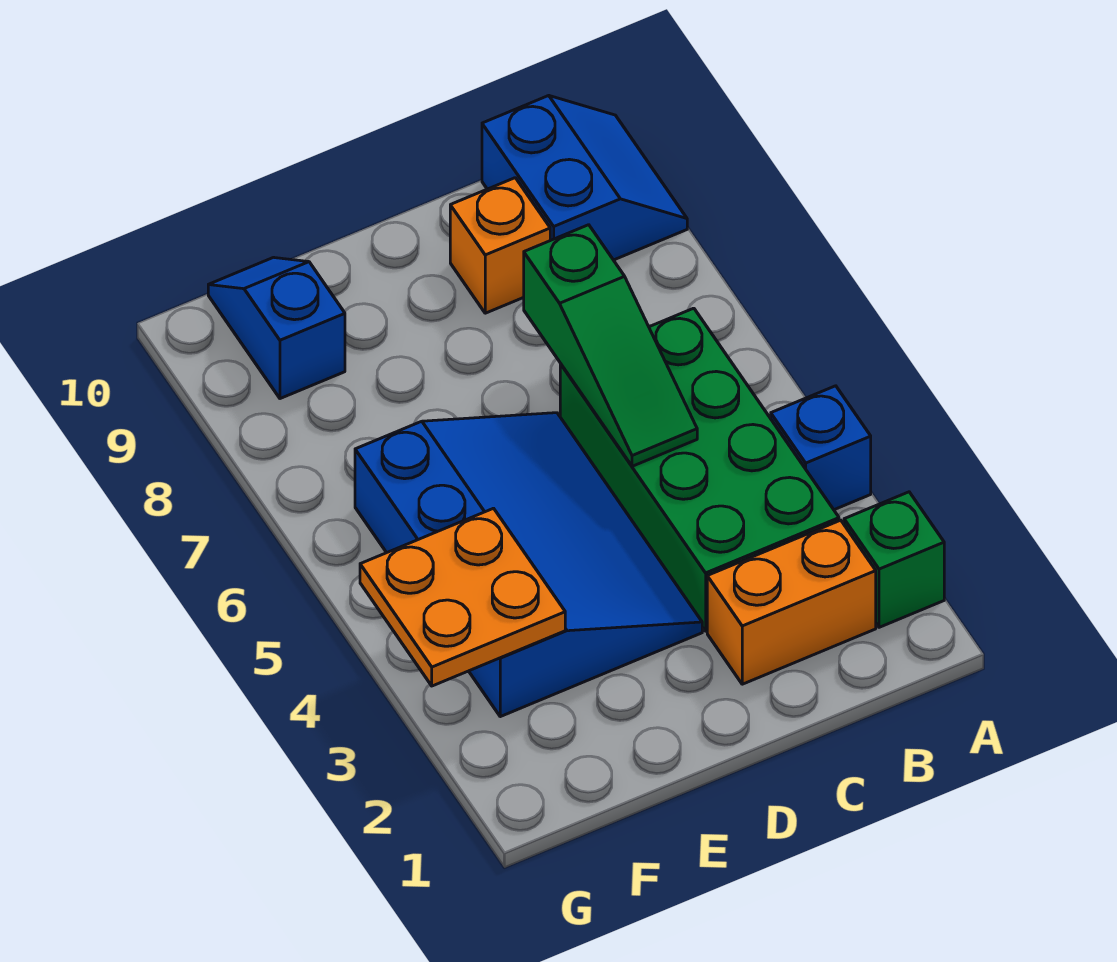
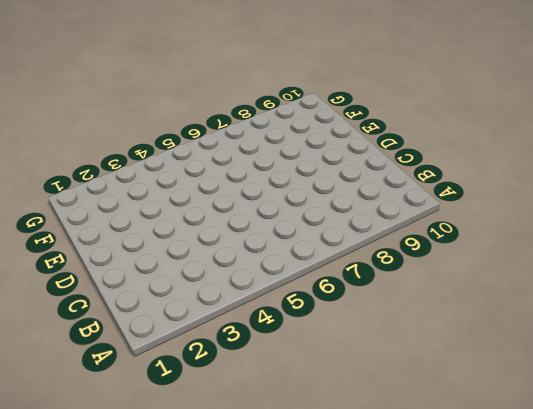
none -> green brick A2 level 1
none -> blue brick A4 level 1

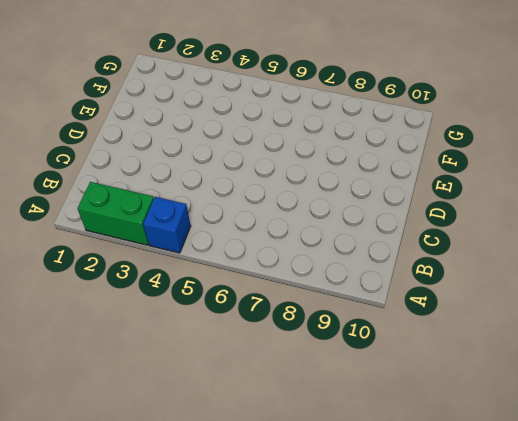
green brick A2:A3 level 1 -> green brick A2 level 1
none -> blue slope A9:B10 level 1 top B
none -> orange brick B2:C2 level 1

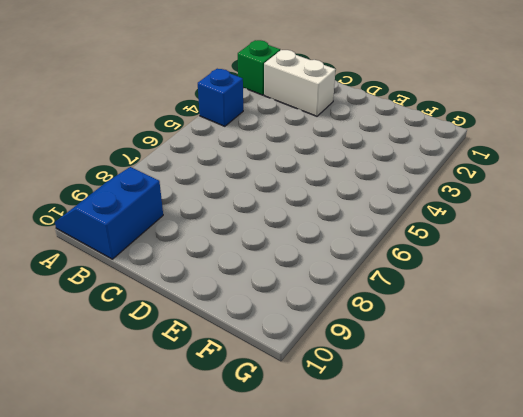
white brick B2:C2 level 1 -> orange brick B2:C2 level 1
none -> green brick B3:C6 level 1
none -> orange brick C9 level 1

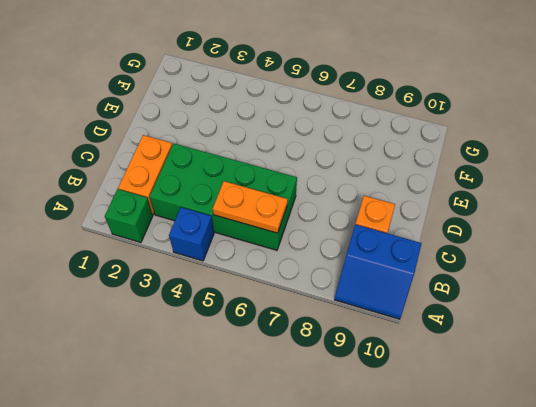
orange plate B5:B6 level 2 -> none
none -> blue slope D3:F6 level 1 top F
none -> blue slope F9:F10 level 1 top 9

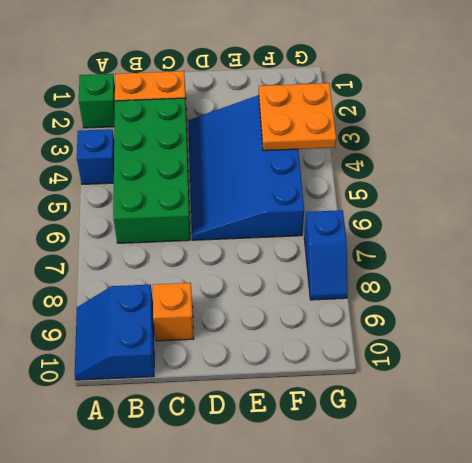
blue slope G7:G8 level 1 top 7 -> blue slope F9:F10 level 1 top 9
none -> green slope C5:C7 level 2 top 7

